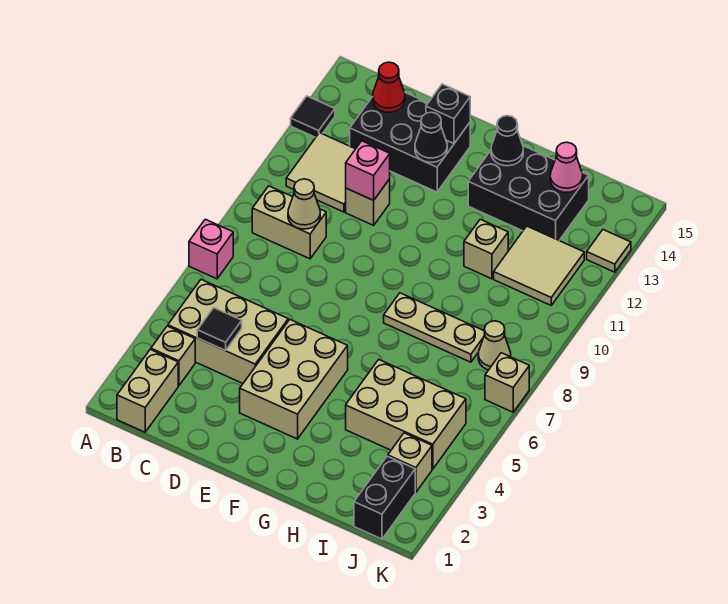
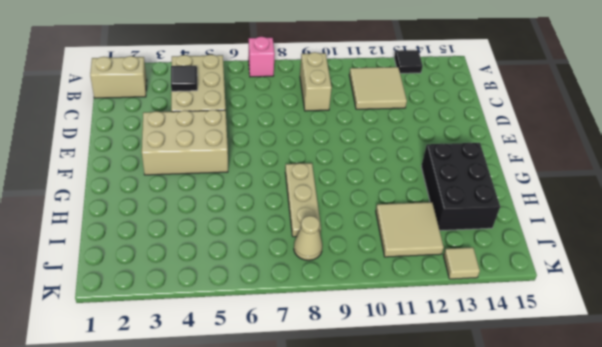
none -> tan brick B3 level 1
none -> black brick C13:E14 level 1
none -> tan brick D11 level 1

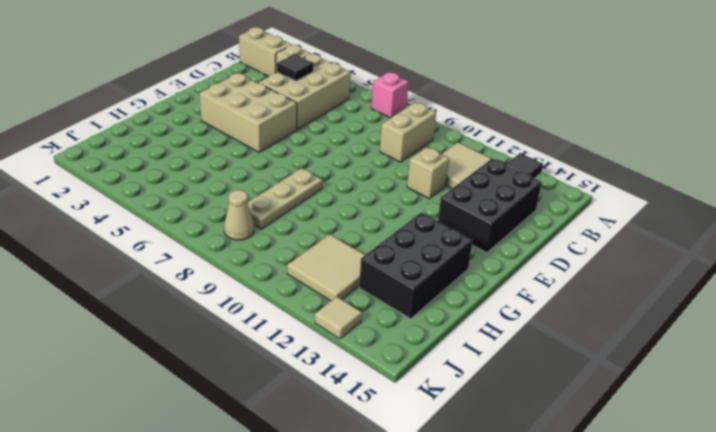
none -> tan brick H4:J5 level 1
none -> tan brick H11 level 1
none -> black brick J1:J2 level 1

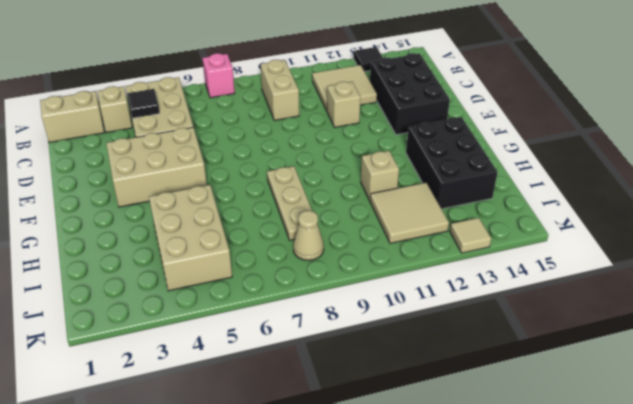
none -> black brick J1:J2 level 1
none -> tan brick J3 level 1
none -> tan brick K7 level 1

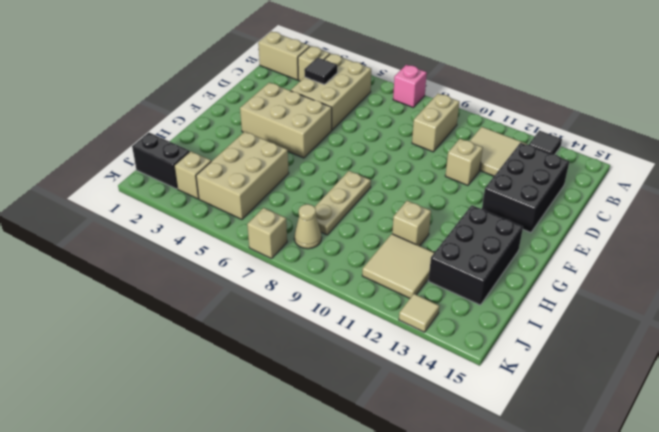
none -> tan cone C9 level 2
none -> red cone C14 level 2
none -> pink brick D11 level 2

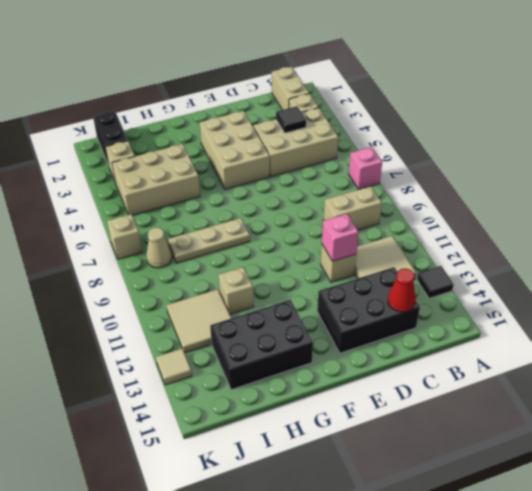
none -> tan cone C9 level 2
none -> black cone E13 level 2
none -> black brick E14 level 2

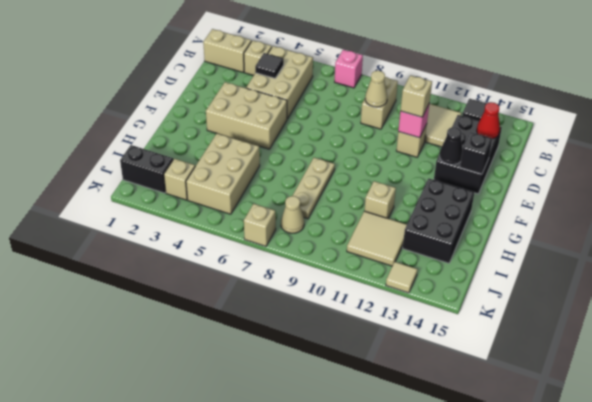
tan brick D11 level 3 -> none
none -> black cone G14 level 2
none -> pink cone I14 level 2

